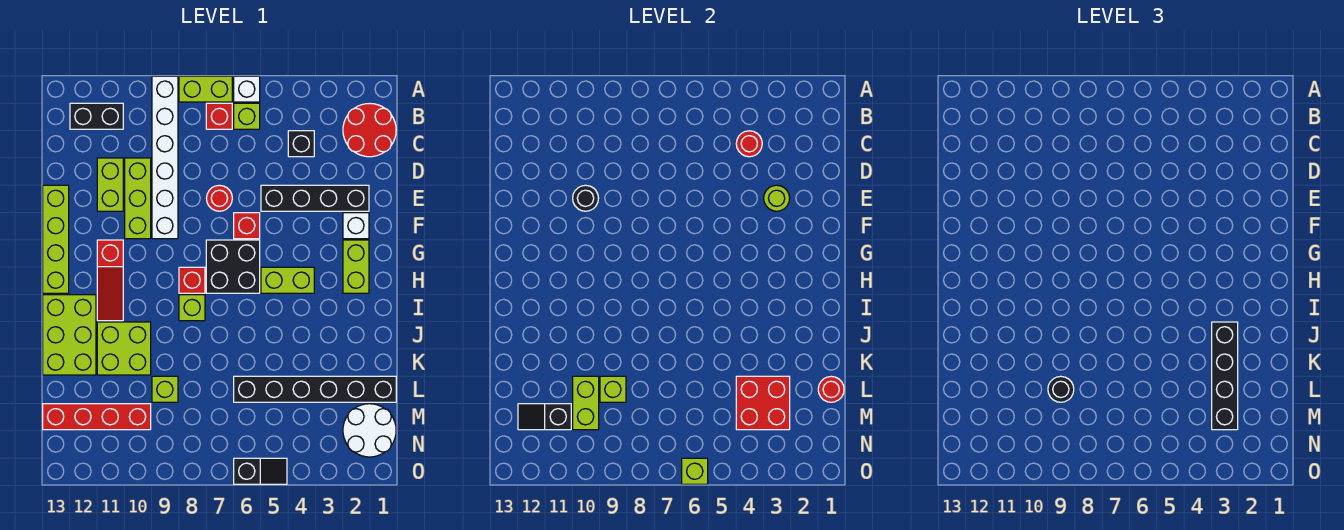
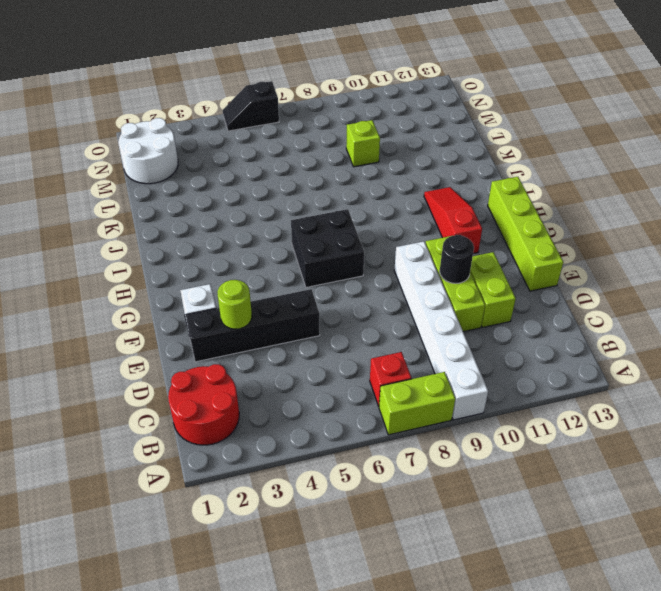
none -> white brick A6 level 1
none -> lime brick B6 level 1
none -> black brick B11:B12 level 1
none -> black brick C4 level 1

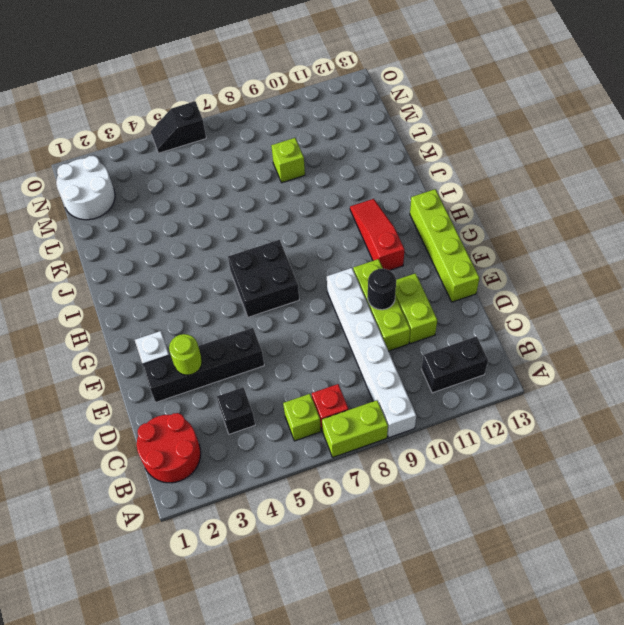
none -> white brick A6 level 1
none -> red round brick E7 level 1
none -> red brick F6 level 1
none -> lime brick G2:H2 level 1

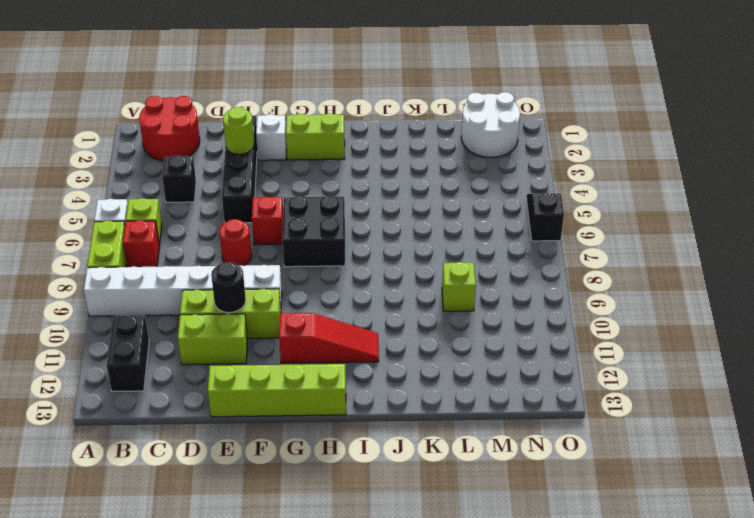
none -> lime brick H4:H5 level 1
none -> red brick H8 level 1
none -> lime brick I8 level 1
none -> lime brick I12:K13 level 1

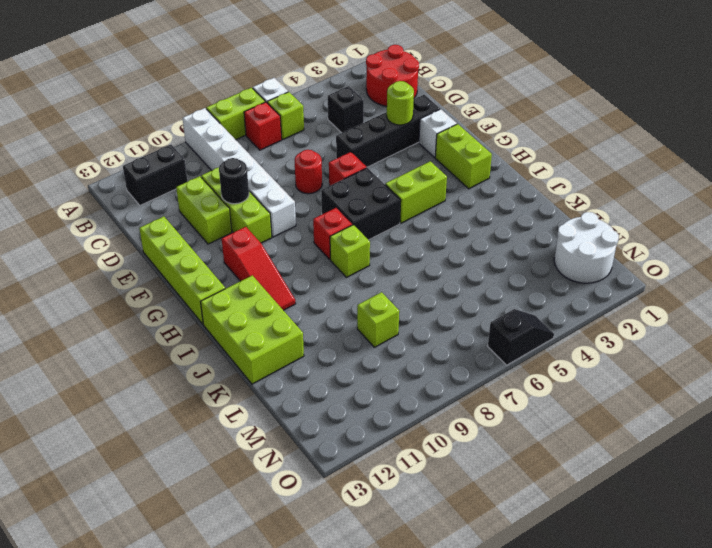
none -> lime brick J10:K11 level 1
none -> black brick L1:L6 level 1
none -> red brick M10:M13 level 1
none -> red round brick C4 level 2

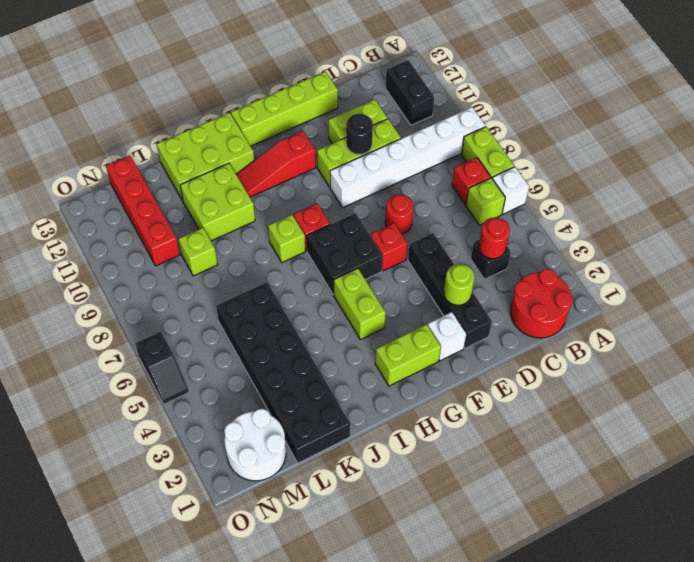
black brick K1:L6 level 1 -> black brick L1:L6 level 1
none -> red round brick L1 level 2
none -> red brick L3:M4 level 2
none -> lime brick L9 level 2
none -> lime brick L10:M10 level 2

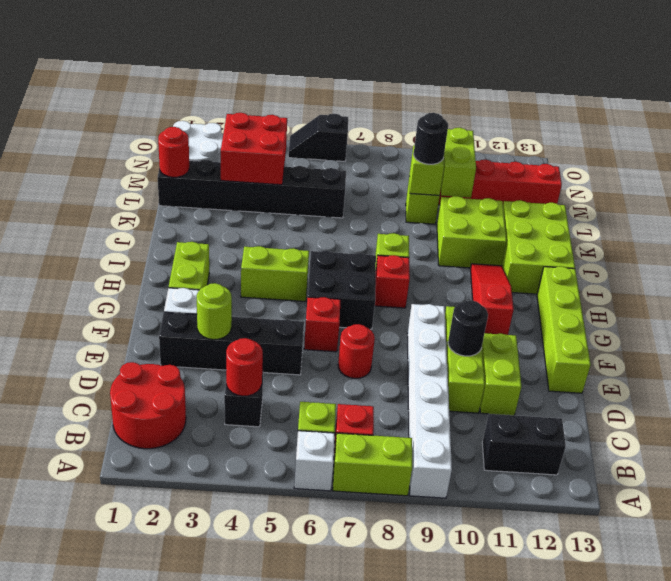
none -> black slope M11:M12 level 2 top 11
none -> lime brick O6 level 2
none -> black brick J3:M3 level 3

